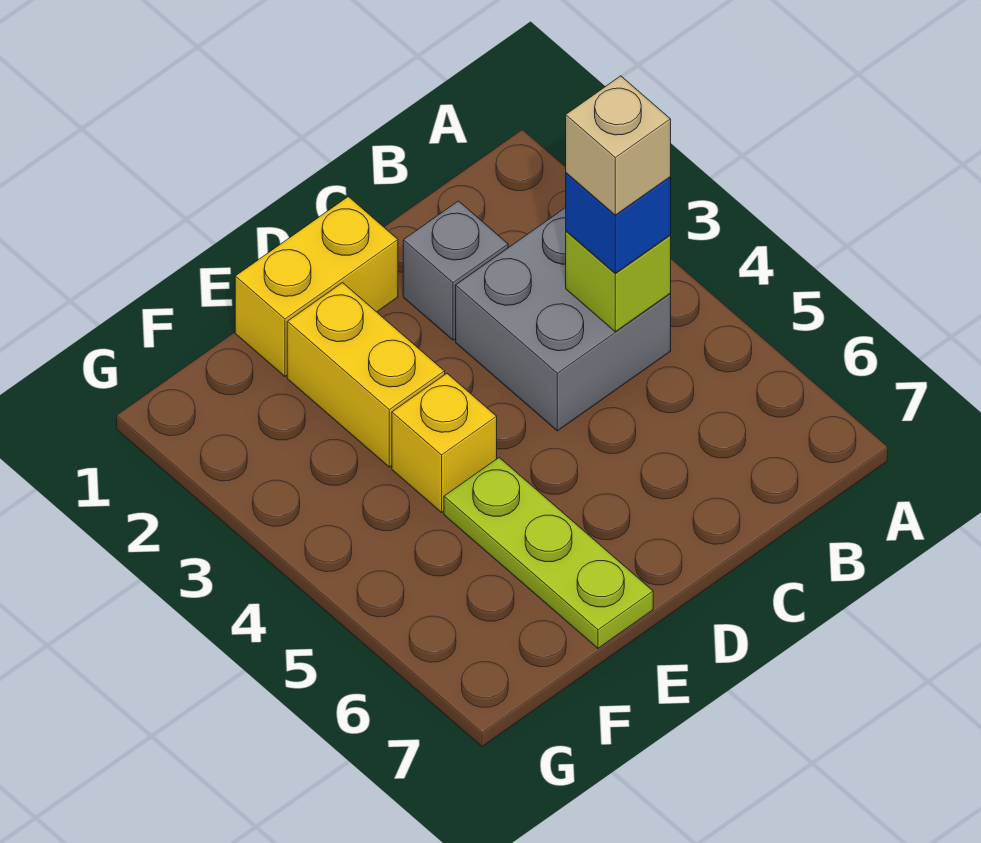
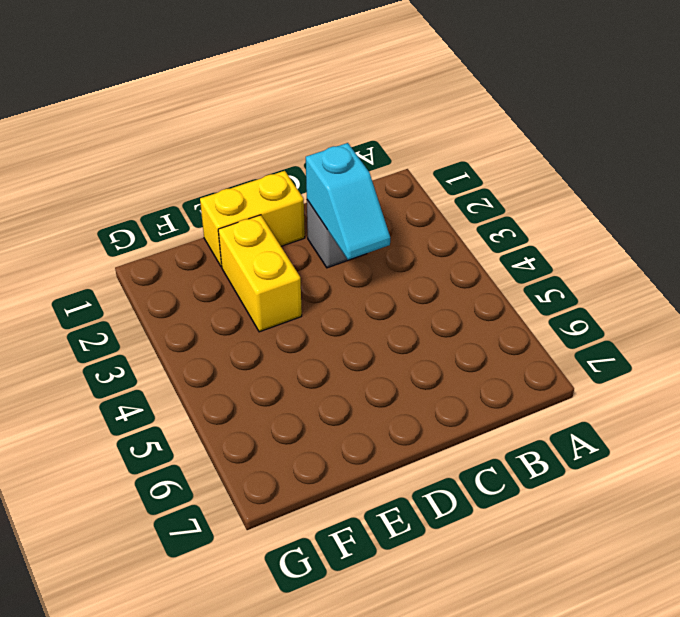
cyan slope C2:C3 level 2 top 2 -> none
none -> grey brick B3:C4 level 1
none -> yellow brick E4 level 1

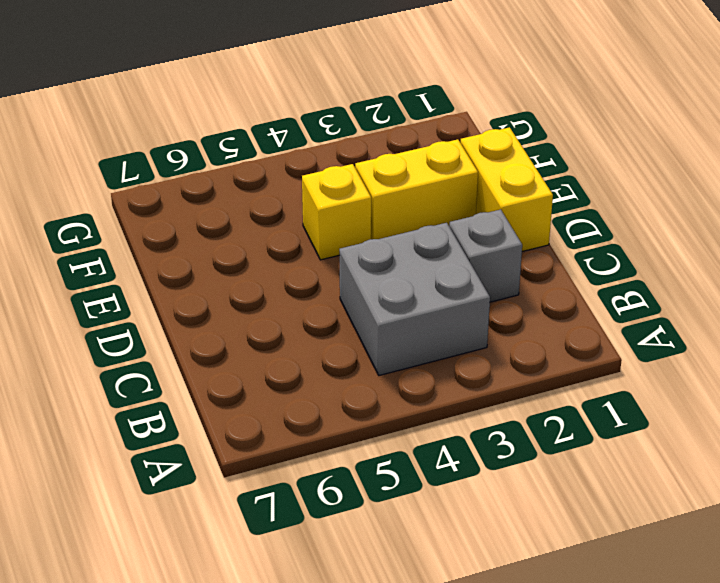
none -> lime plate E5:E7 level 1
none -> lime brick B4 level 2

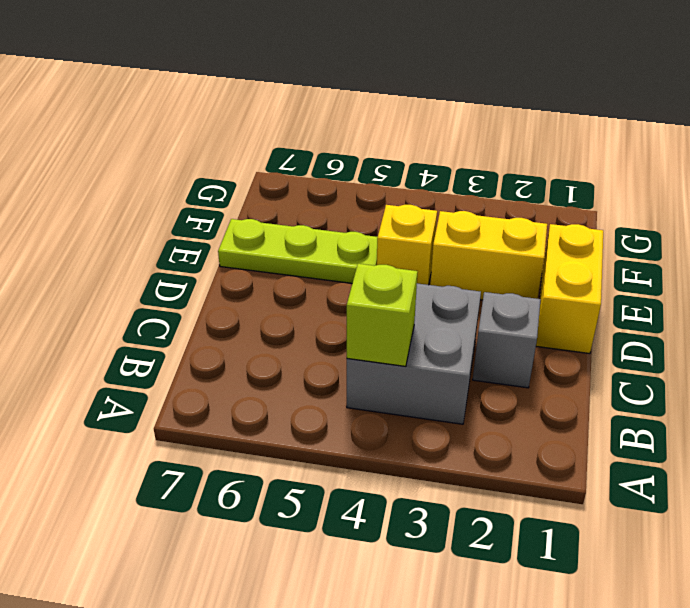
none -> blue brick B4 level 3
none -> tan brick B4 level 4

